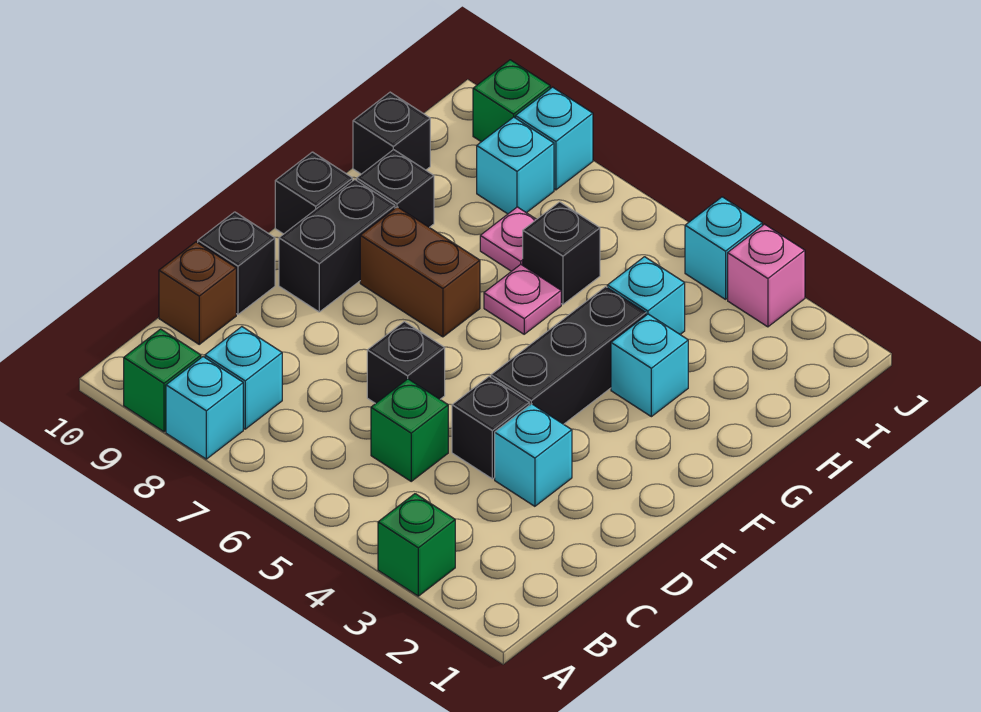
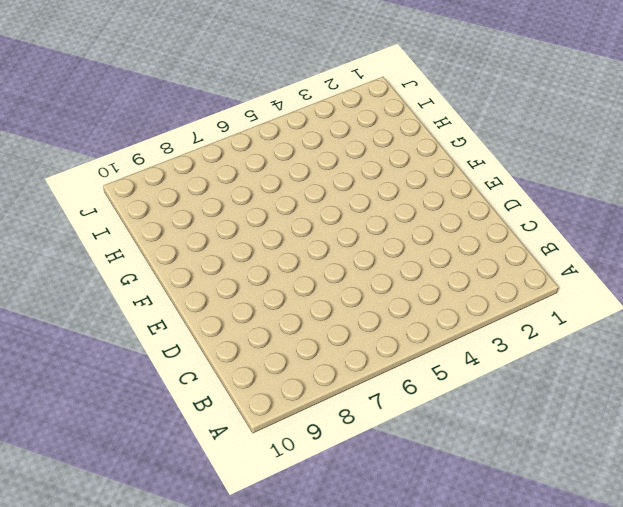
none -> green brick A3 level 1
none -> cyan brick A8 level 1
none -> green brick A9 level 1

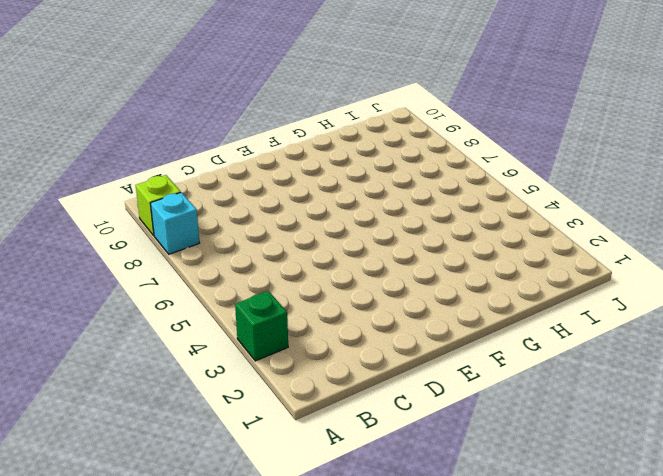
lime brick A9 level 1 -> green brick A9 level 1
none -> cyan brick B8 level 1
none -> green brick C5 level 1
none -> brown brick C10 level 1

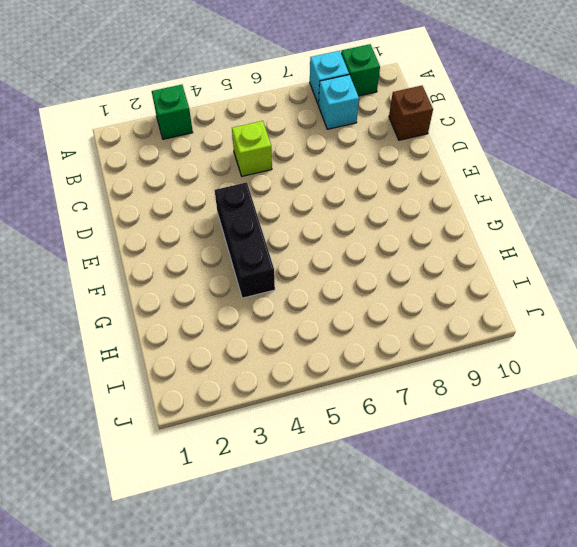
lime brick C5 level 1 -> green brick C5 level 1
none -> cyan brick D3 level 1
none -> black brick D4 level 1
none -> black brick D6 level 1

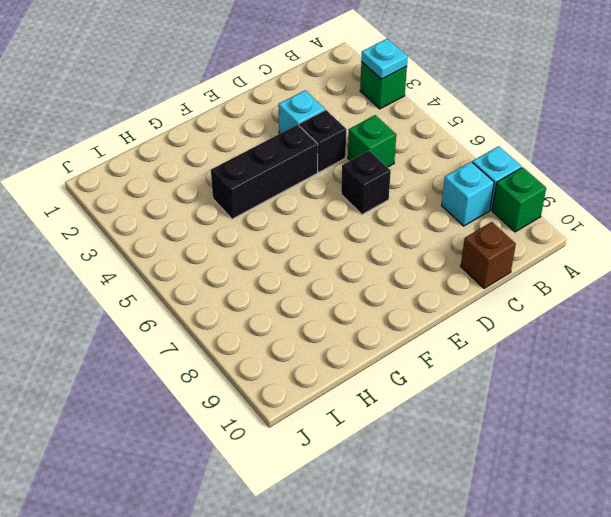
cyan plate A3 level 2 -> none
none -> black brick D10 level 1
none -> black brick E9:F9 level 1
none -> brown brick F7:F8 level 1

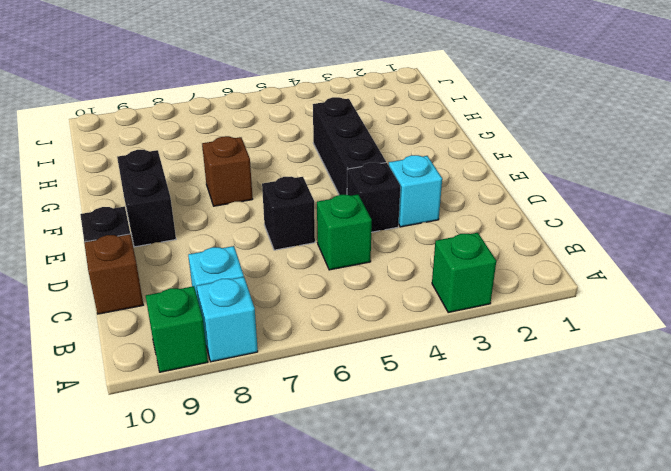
brown brick F7 level 1 -> brown brick F7:F8 level 1
none -> black brick F10 level 1
none -> cyan brick G3 level 1
none -> pink plate G6 level 1

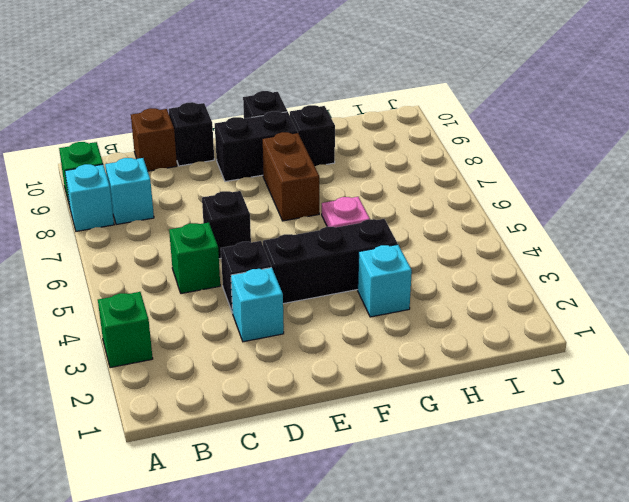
none -> cyan brick H4 level 1
none -> black brick H6 level 1
none -> pink plate H7 level 1

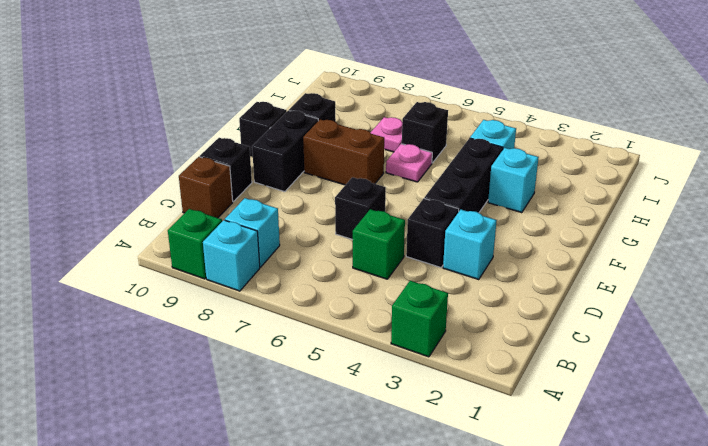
none -> black brick H10 level 1
none -> cyan brick I8 level 1
none -> pink brick J3 level 1

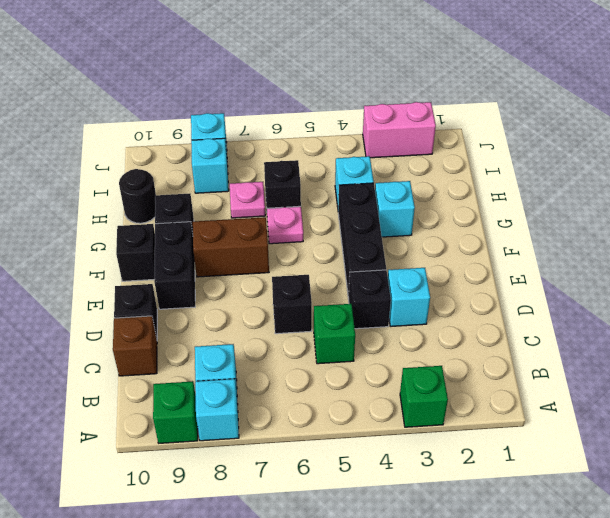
black round brick H10 level 1 -> black brick H10 level 1
pink brick J2:J3 level 1 -> pink brick J3 level 1
none -> cyan brick J4 level 1
none -> green brick J9 level 1

